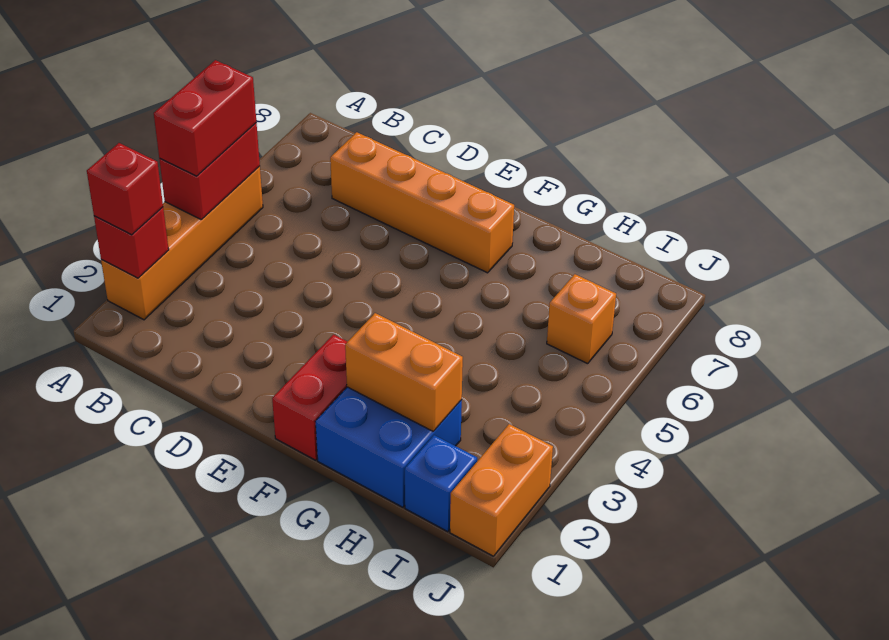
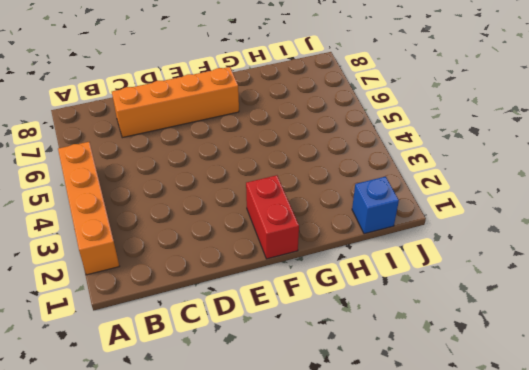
none -> blue brick G1:H2 level 1
none -> orange brick I6 level 1
none -> orange brick J1:J2 level 1

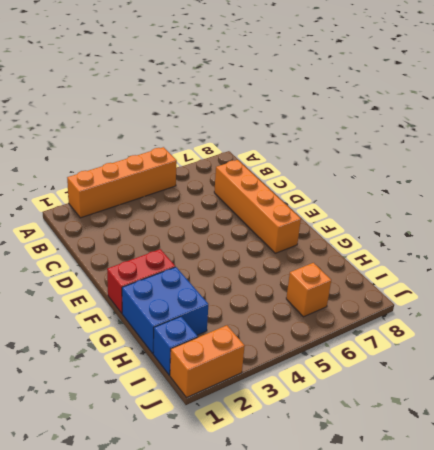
none -> red brick A2 level 2
none -> red brick A4:A5 level 2
none -> orange brick G2:H2 level 2

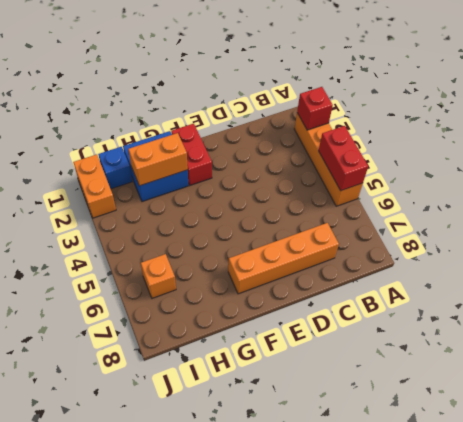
none -> red brick A2 level 3
none -> red brick A4:A5 level 3

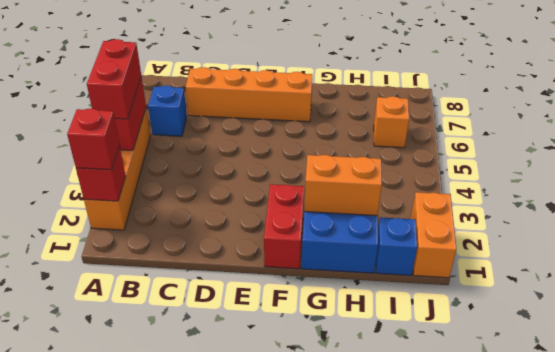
blue brick B6 level 1 -> none

